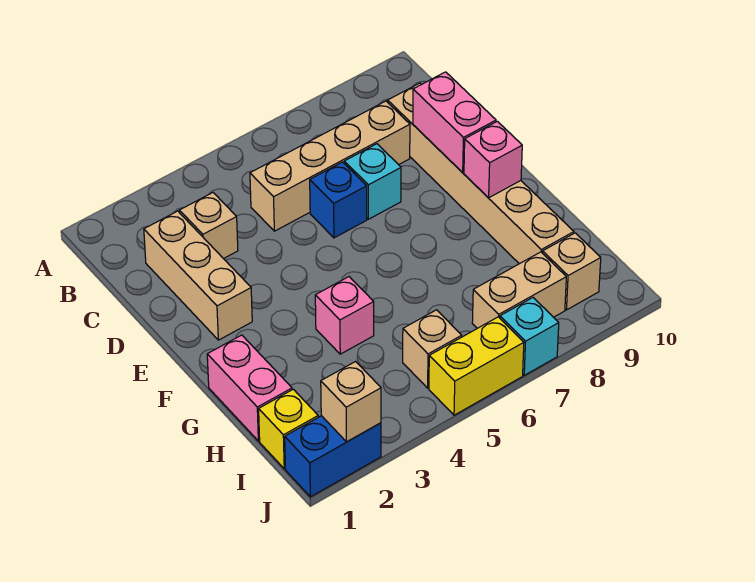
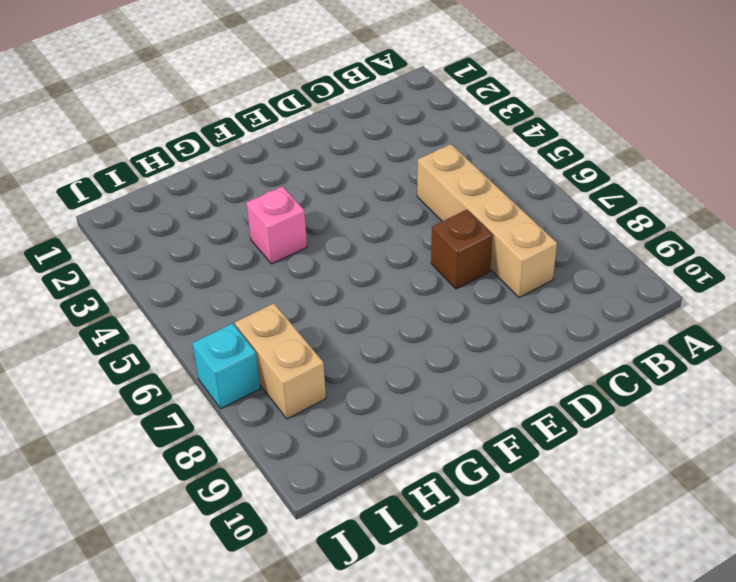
brown brick D7 level 1 -> cyan brick D7 level 1
none -> tan brick C2:E2 level 1
none -> tan brick C3 level 1
none -> tan brick C9:H9 level 1

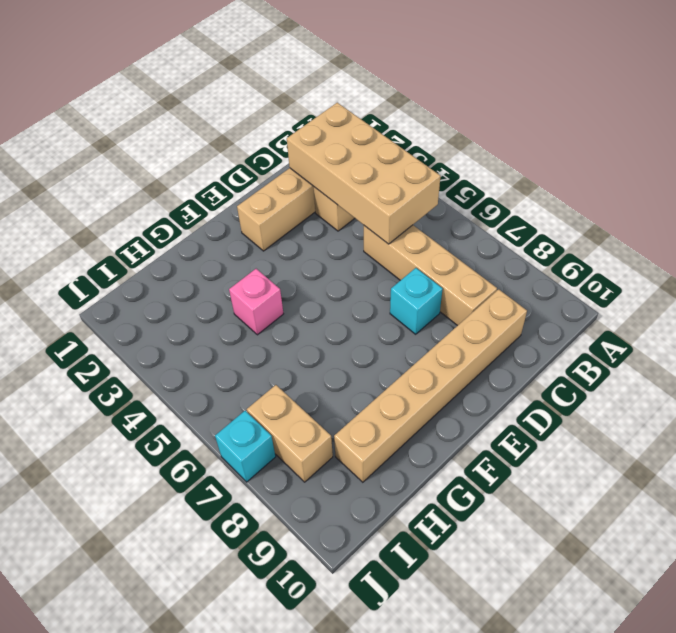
tan brick B2:C5 level 2 -> none
none -> blue brick D6 level 1
none -> pink brick G1:H1 level 1
none -> yellow brick I1 level 1

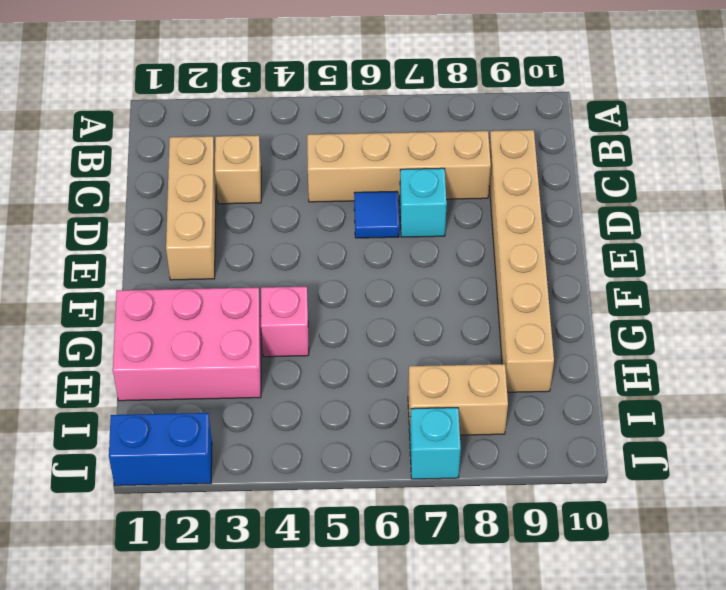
blue tile D6 level 1 -> blue brick D6 level 1
pink brick G1:H3 level 1 -> pink brick G1:H1 level 1
none -> yellow brick I1 level 1
none -> tan brick I5 level 1
none -> tan brick I9 level 1

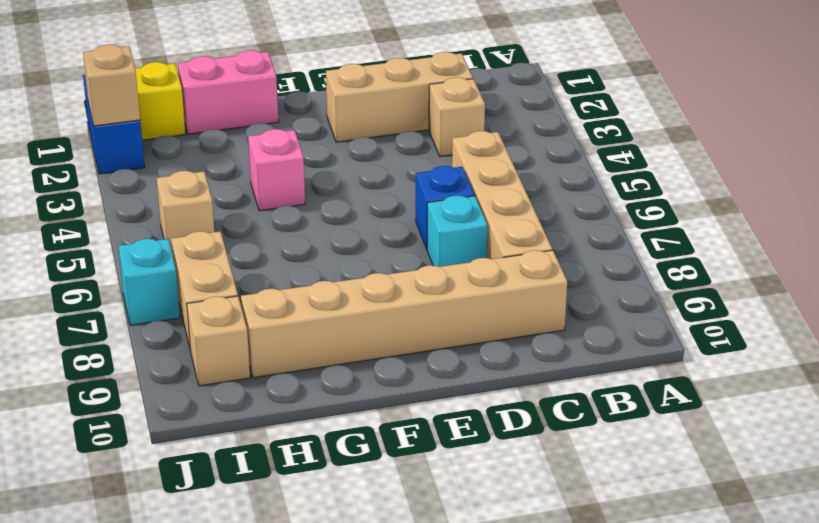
none -> yellow brick J5:J6 level 1
none -> pink brick D9:E9 level 2
none -> pink brick F9 level 2

